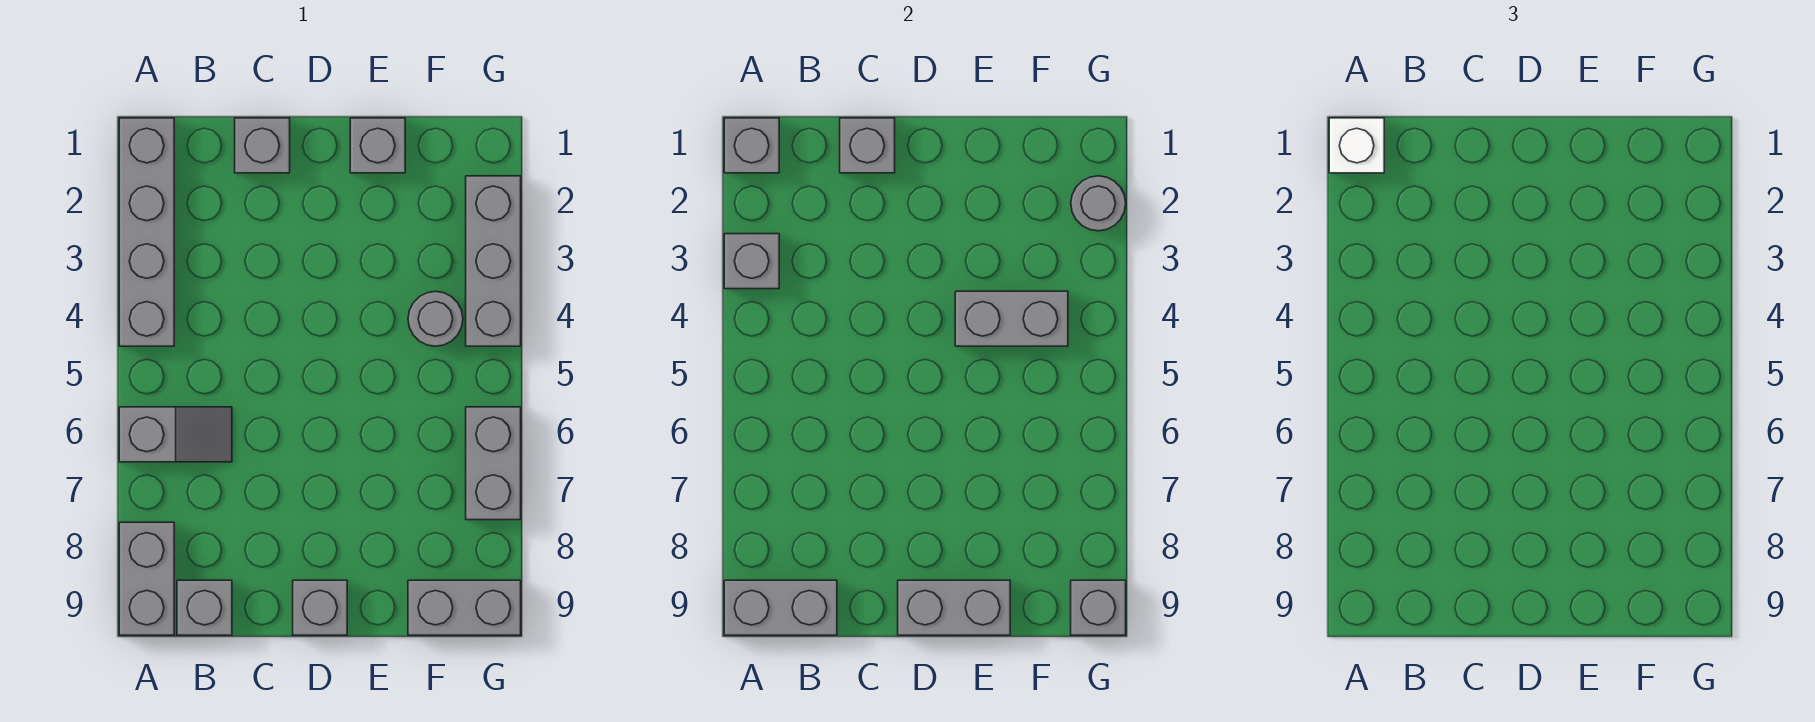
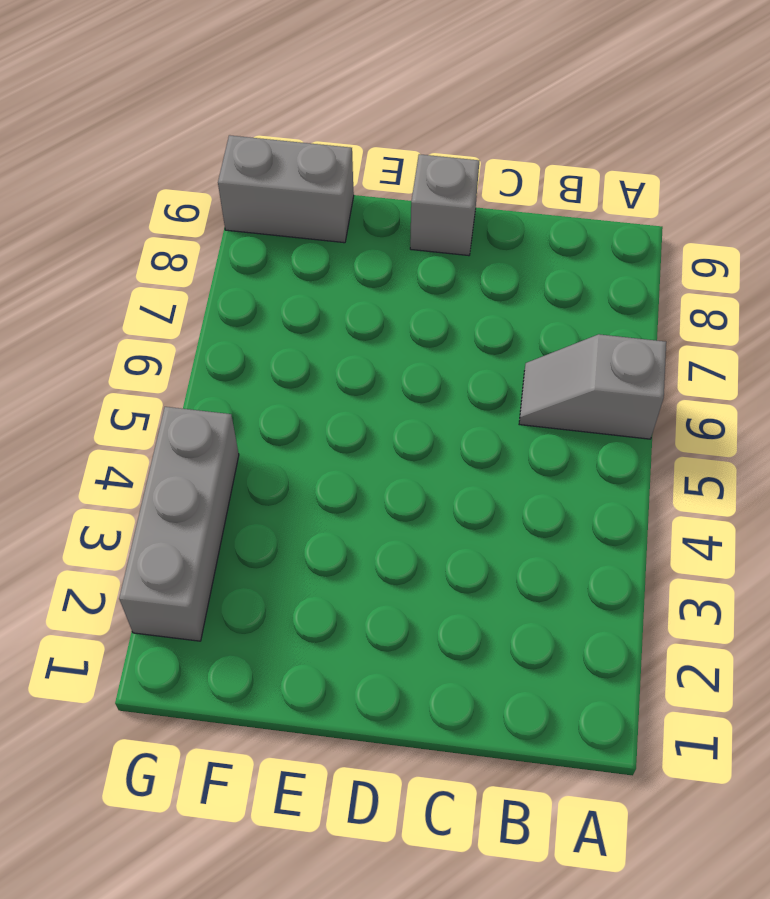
none -> grey brick A1:A4 level 1
none -> grey brick A8:A9 level 1
none -> grey brick B9 level 1

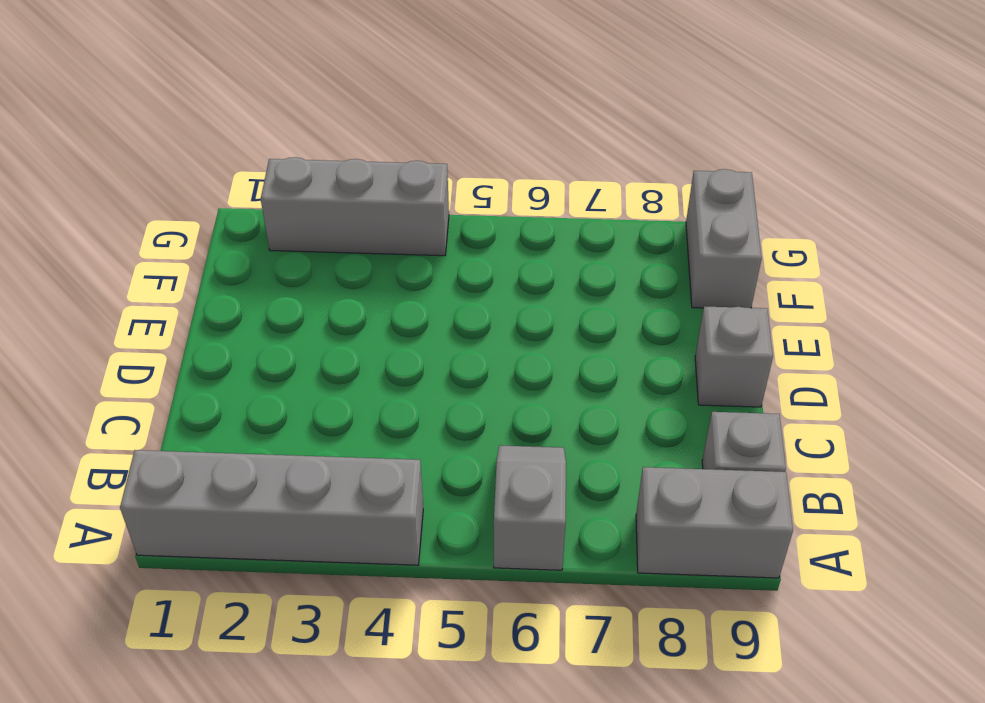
none -> grey brick C1 level 1
none -> grey brick E1 level 1
none -> grey round brick F4 level 1

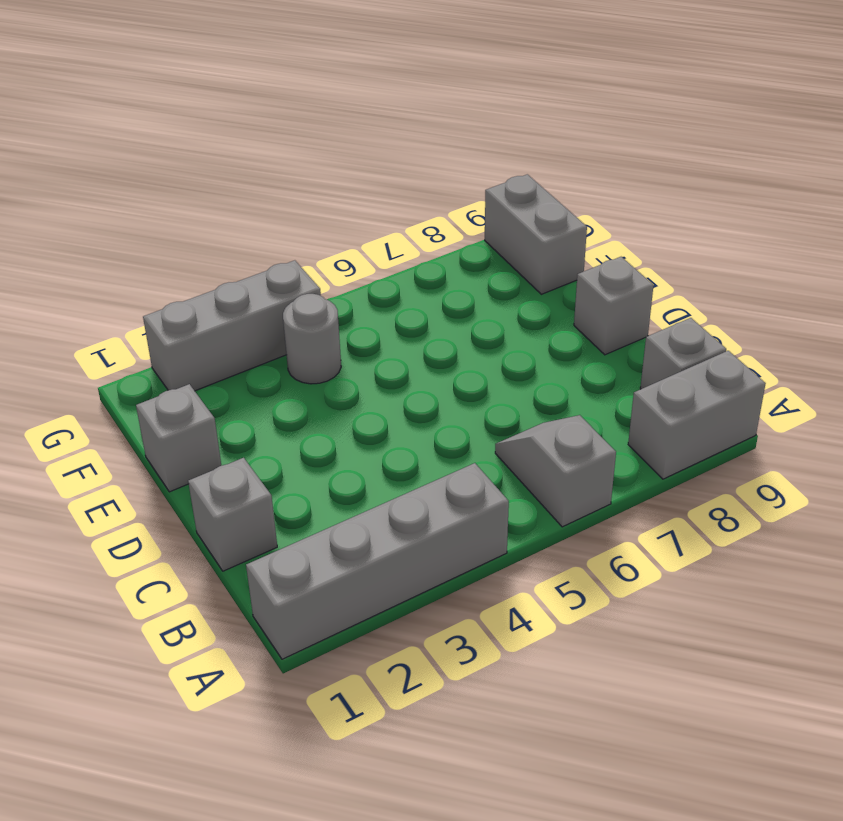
none -> grey brick G6:G7 level 1
none -> grey brick A1 level 2
none -> grey brick A3 level 2

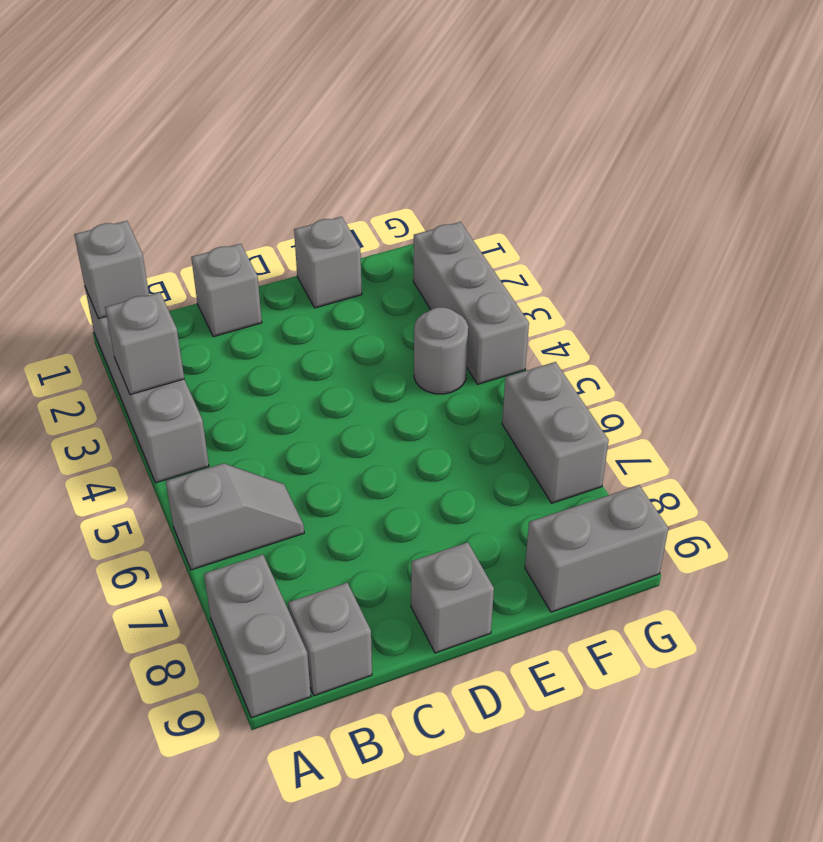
none -> grey brick A9:B9 level 2
none -> grey brick C1 level 2
none -> grey brick D9:E9 level 2

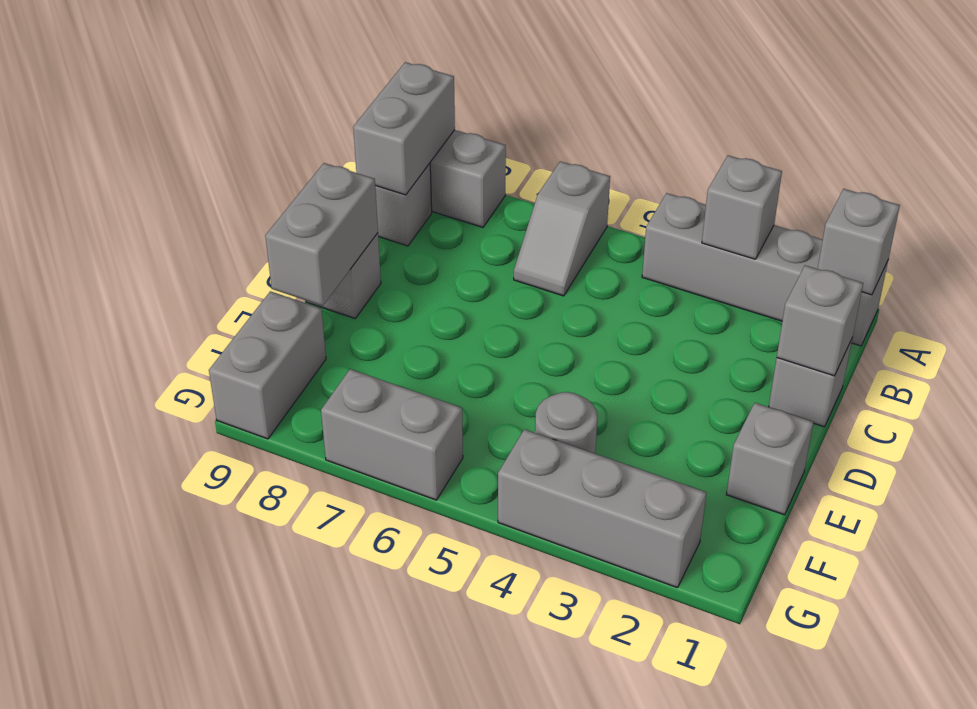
none -> grey brick E4:F4 level 2
none -> grey round brick G2 level 2
none -> grey brick G9 level 2

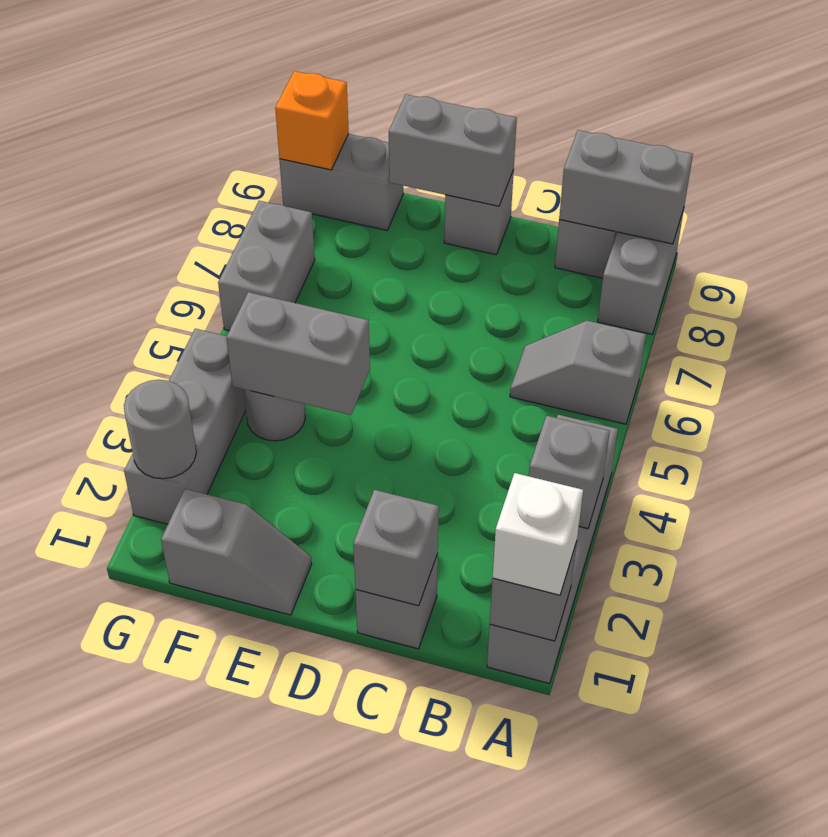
grey slope E1:F1 level 1 top F -> grey brick E1 level 1
orange brick G9 level 2 -> grey brick G9 level 2

